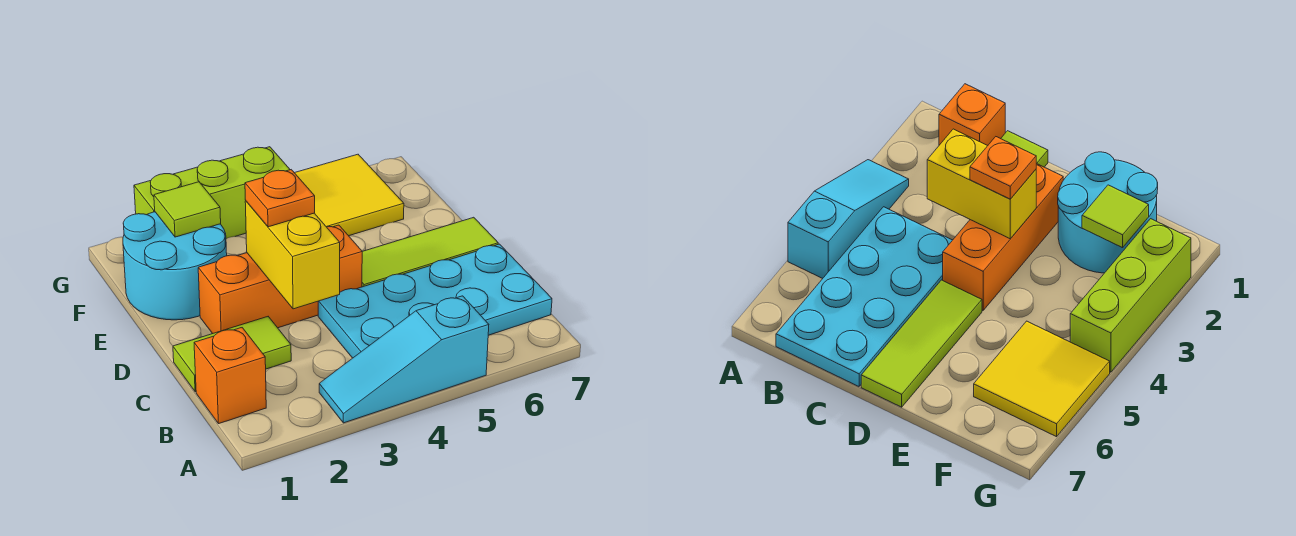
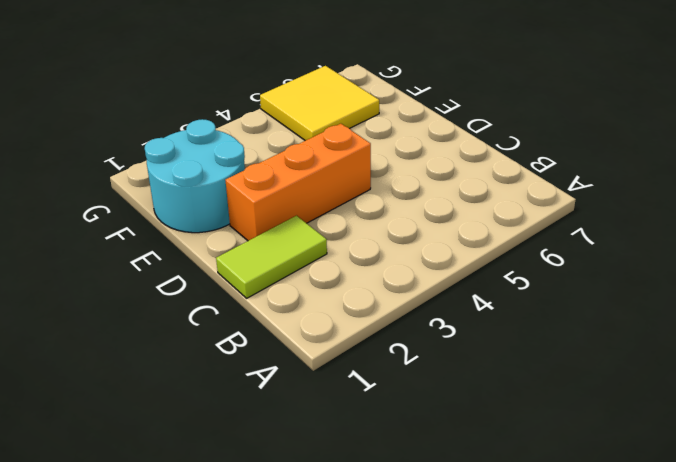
none -> cyan slope A3:A5 level 1 top 5
none -> orange brick B1 level 1
none -> cyan plate B4:C7 level 1

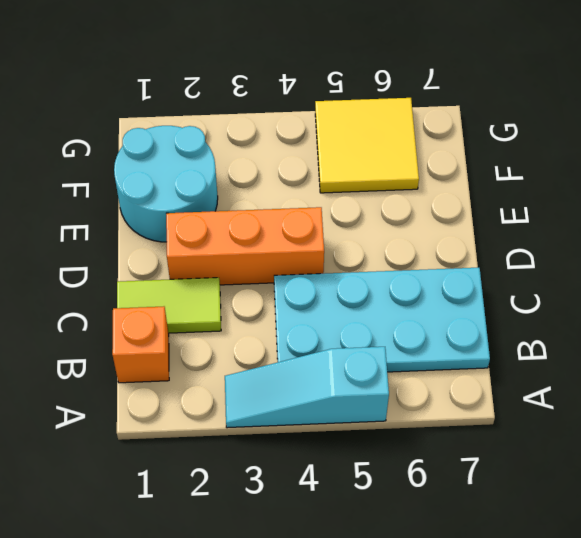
none -> lime tile D5:D7 level 1
none -> lime brick G2:G4 level 1
none -> yellow brick C3:D3 level 2

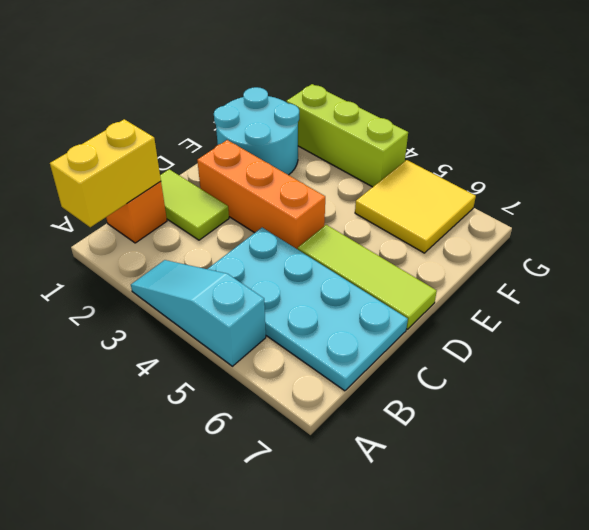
yellow brick A1:B1 level 2 -> yellow brick C3:D3 level 2
none -> lime tile F2 level 2
none -> orange plate D3 level 3

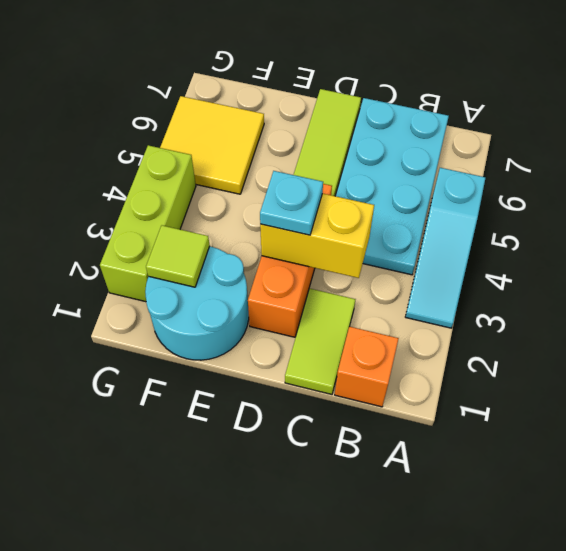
cyan plate D3 level 3 -> orange plate D3 level 3

